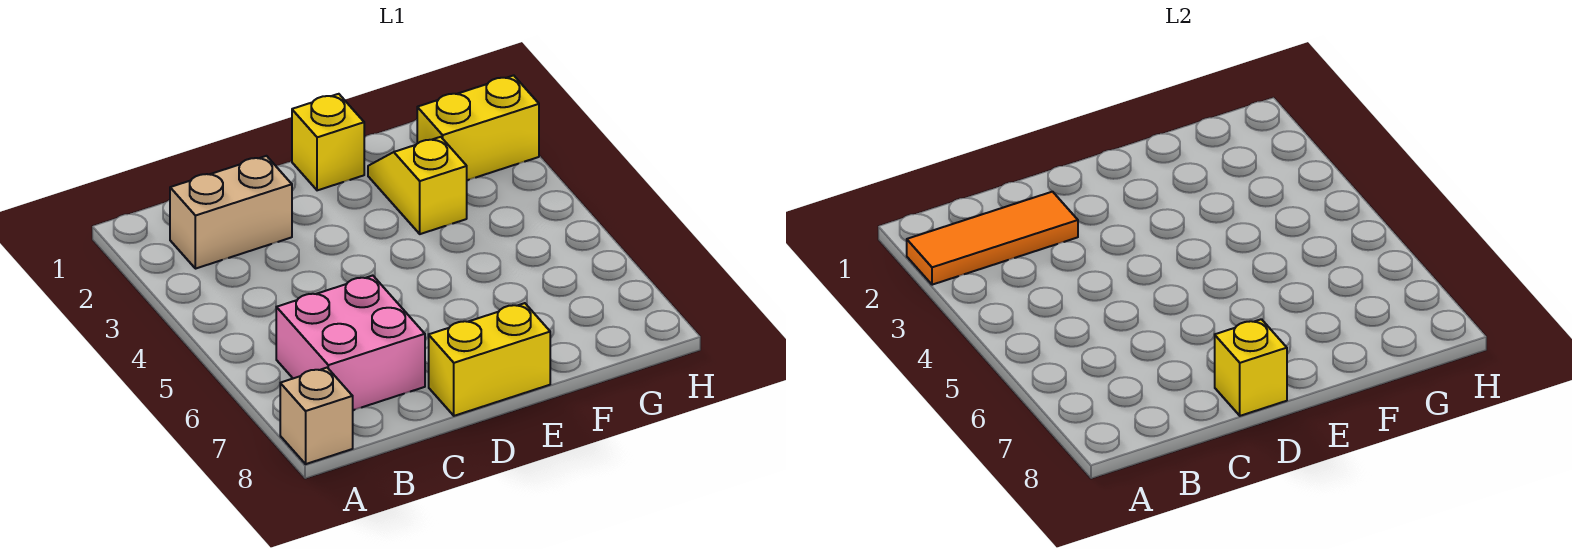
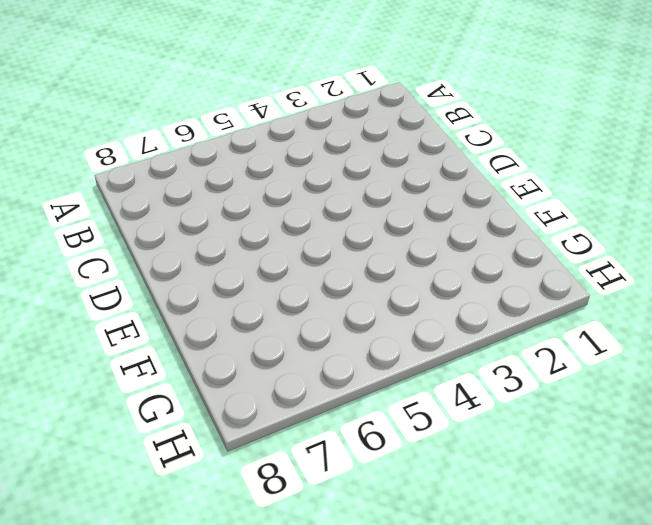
none -> tan brick A8 level 1
none -> tan brick B2:C2 level 1

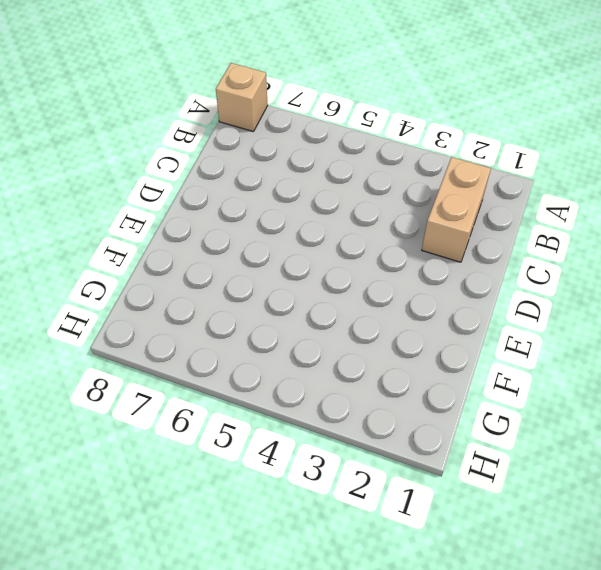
none -> pink brick B6:C7 level 1
none -> yellow brick D8:E8 level 1

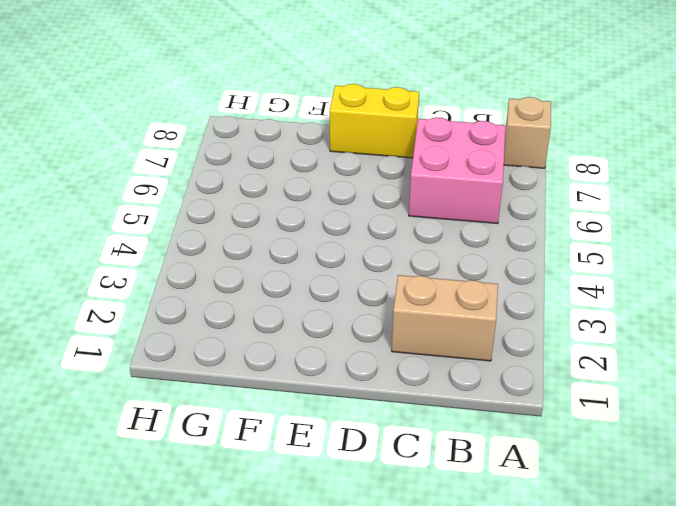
none -> yellow brick E1 level 1
none -> yellow slope F2:F3 level 1 top 3

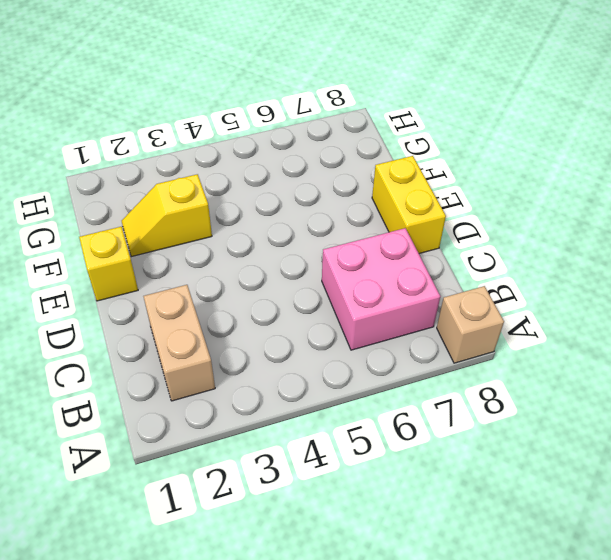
none -> yellow brick G2:H2 level 1
none -> orange tile A2:C2 level 2

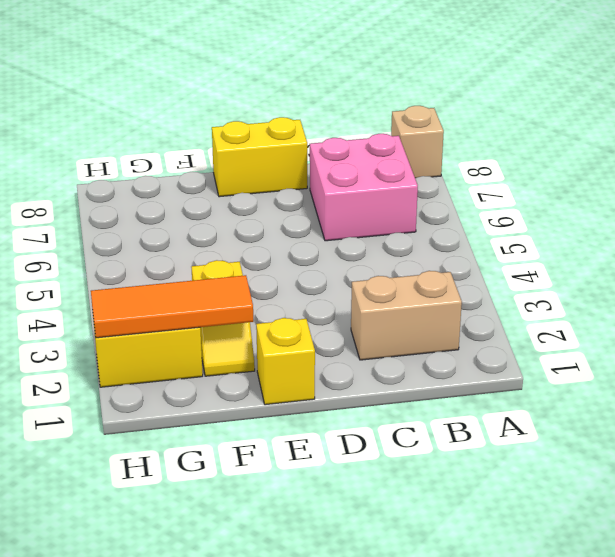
orange tile F2:H2 level 2 -> orange tile A2:C2 level 2
none -> yellow brick D8 level 2

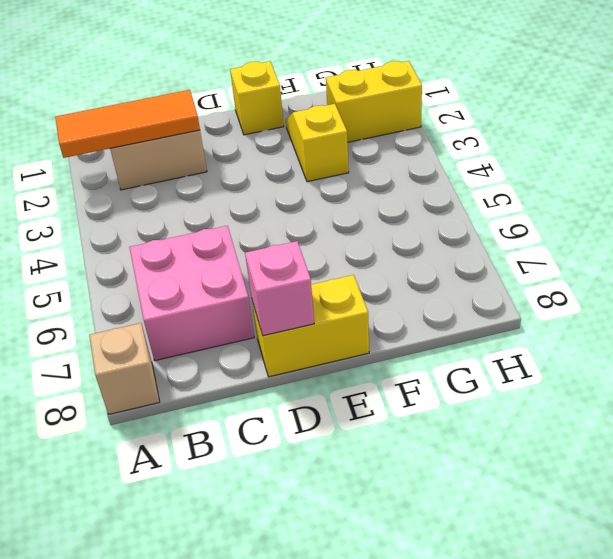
pink brick D8 level 2 -> yellow brick D8 level 2

